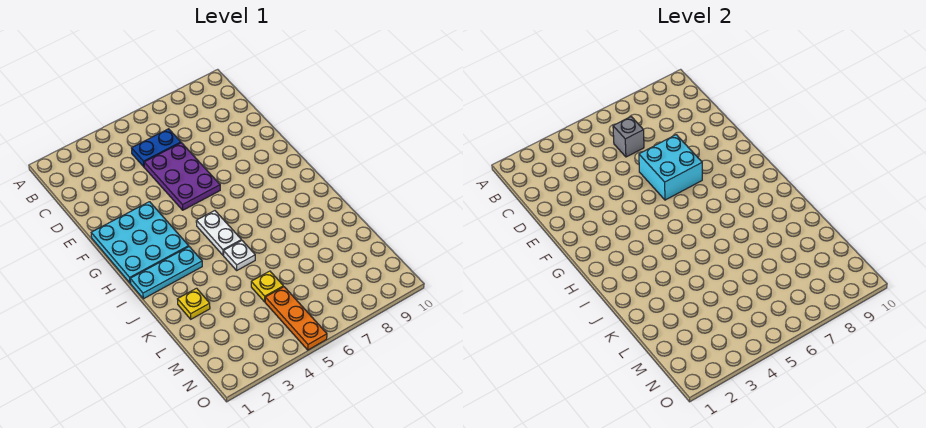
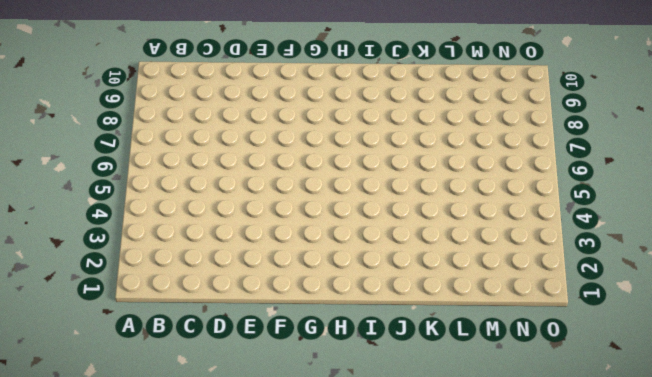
none -> blue plate C5:C6 level 1
none -> purple plate D5:F6 level 1

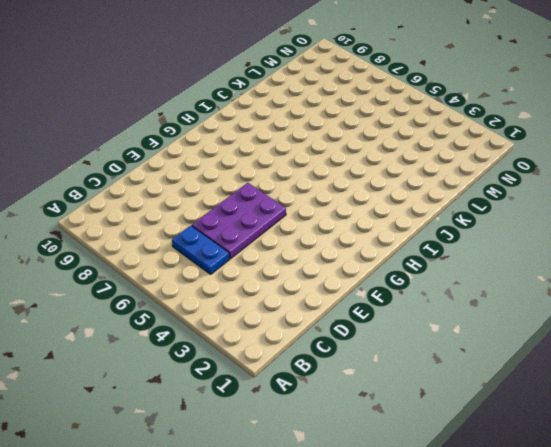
none -> cyan plate F1:H3 level 1
none -> white plate H5:I5 level 1

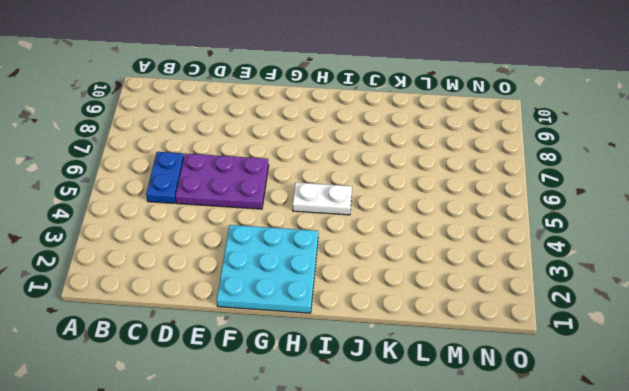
none -> cyan plate I1:I3 level 1
none -> white plate J5 level 1

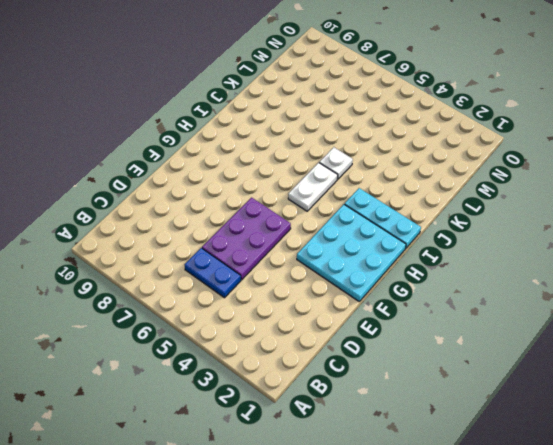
none -> yellow plate K2 level 1
none -> yellow plate L5 level 1

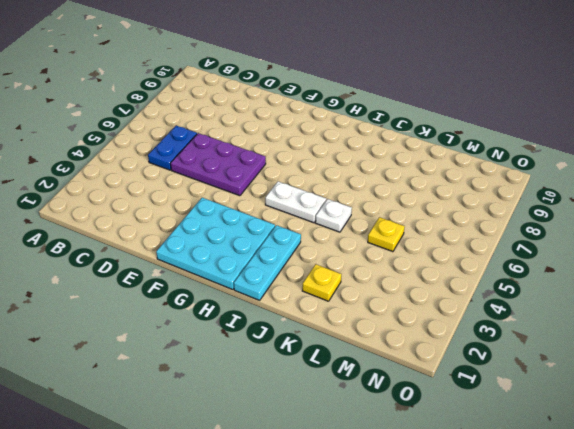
none -> orange plate M5:O5 level 1
none -> grey brick C6 level 2

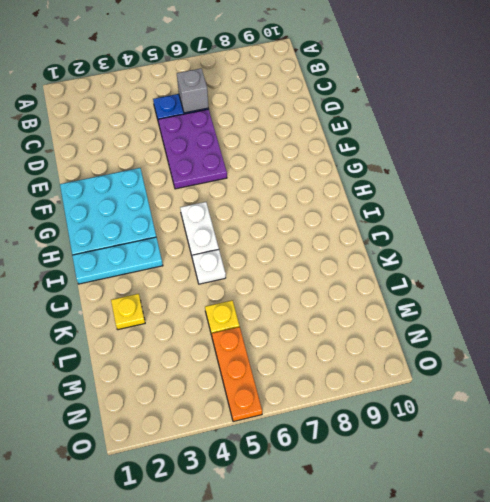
none -> cyan brick E6:F7 level 2

